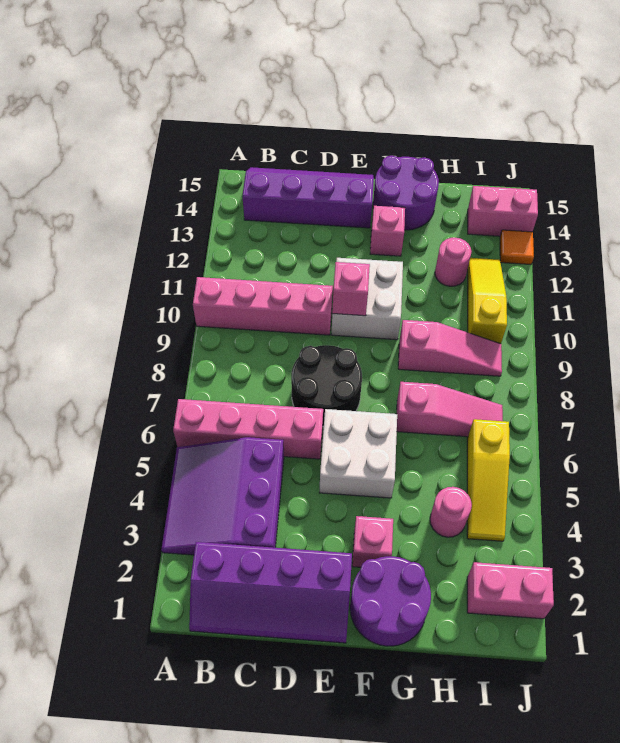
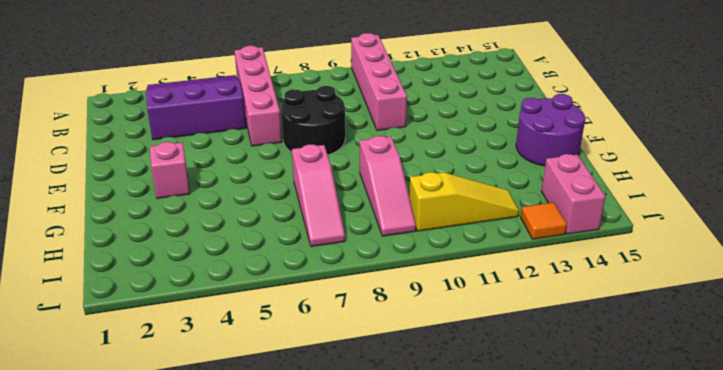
none -> purple slope B1:E2 level 1 top 2
none -> purple slope B14:E15 level 1 top 14
none -> white brick E5:F6 level 1

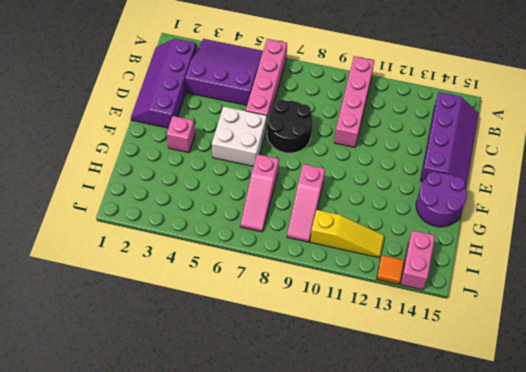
none -> white brick E10:F11 level 1
none -> purple round brick F1:G2 level 1
none -> pink brick F13 level 1

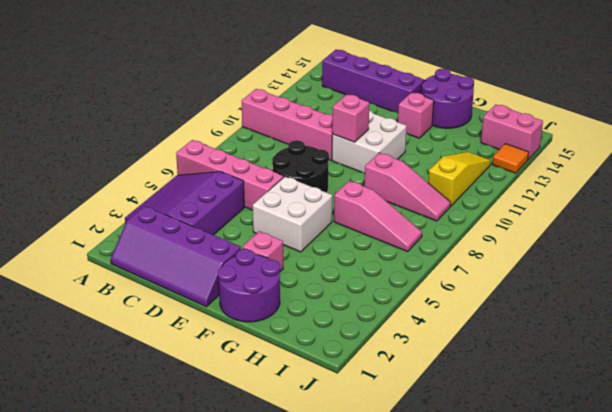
none -> pink round brick H4 level 1
none -> pink round brick H12 level 1
none -> pink brick I2:J2 level 1

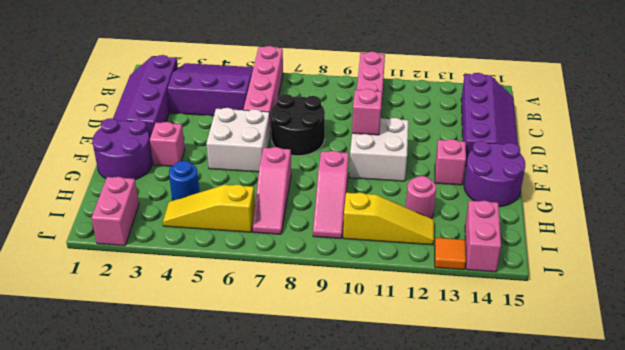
blue round brick H4 level 1 -> pink round brick H4 level 1

